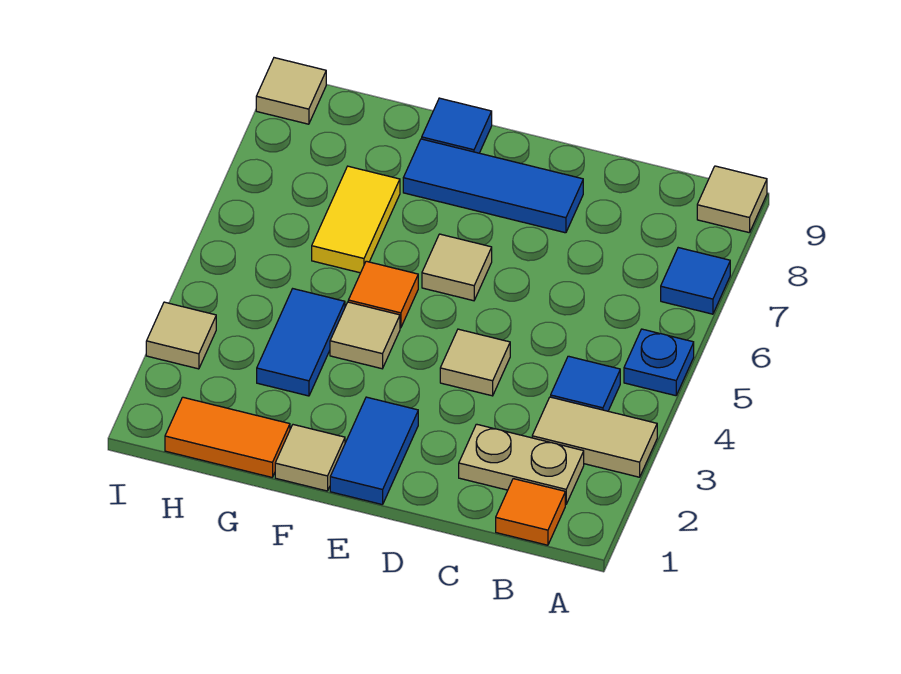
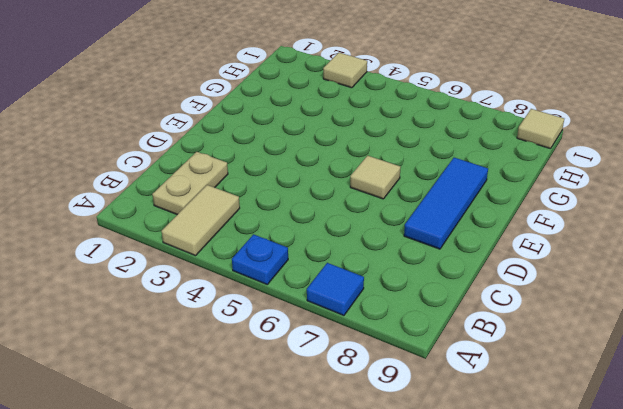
none -> tan tile A9 level 1
none -> orange tile B1 level 1
none -> blue tile B4 level 1

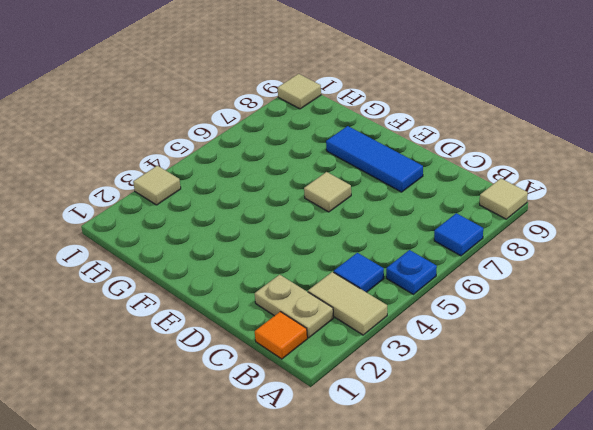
none -> tan tile D4 level 1
none -> blue tile E1:E2 level 1
none -> tan tile F1 level 1

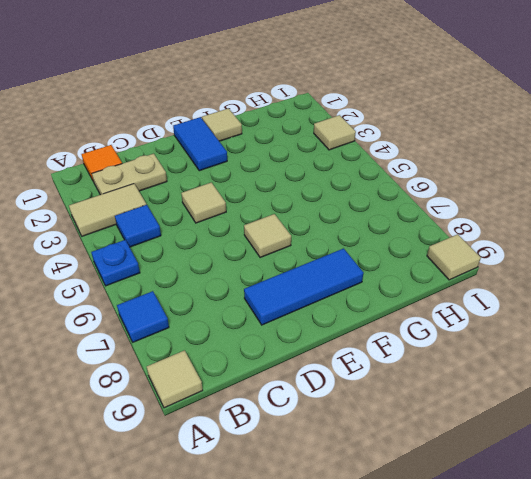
none -> tan tile F4 level 1
none -> orange tile F5 level 1
none -> blue tile F9 level 1

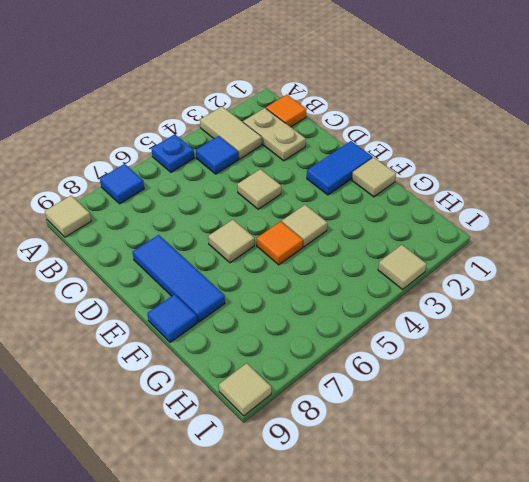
none -> orange tile G1:H1 level 1
none -> blue tile G3:G4 level 1
none -> yellow tile G6:G7 level 1

